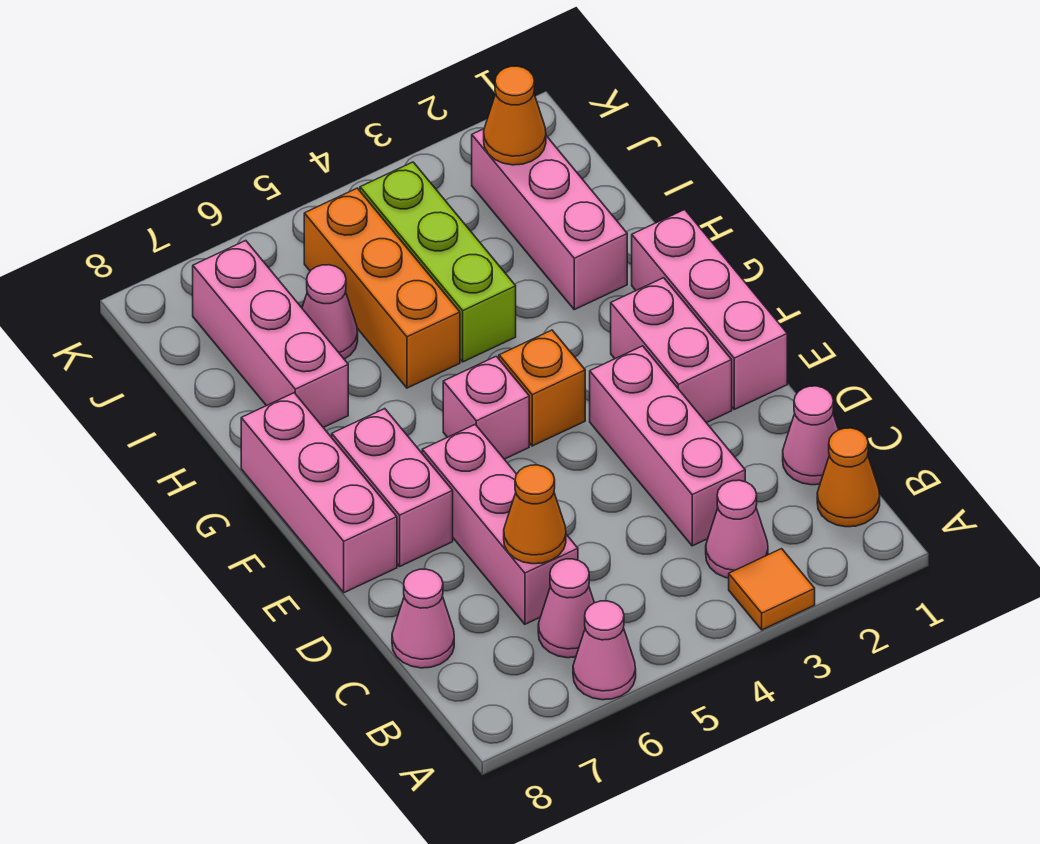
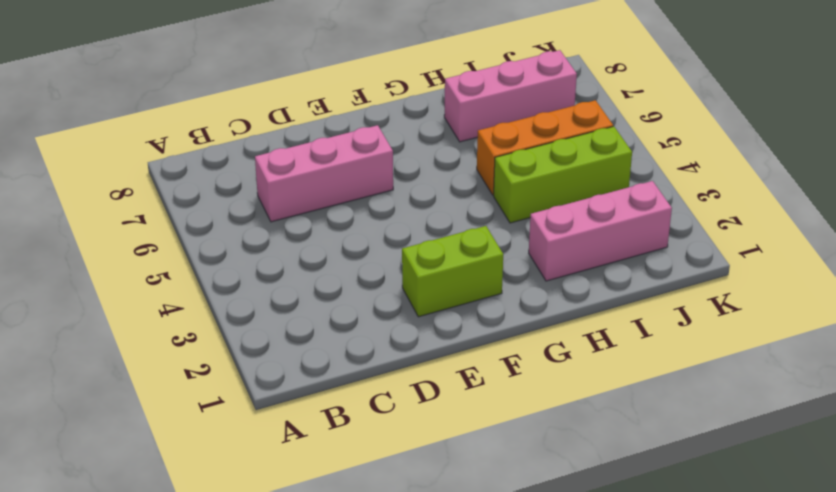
lime brick E2:F2 level 1 -> pink brick E2:F2 level 1
none -> orange tile A3 level 1
none -> pink cone A6 level 1
none -> orange cone B1 level 1

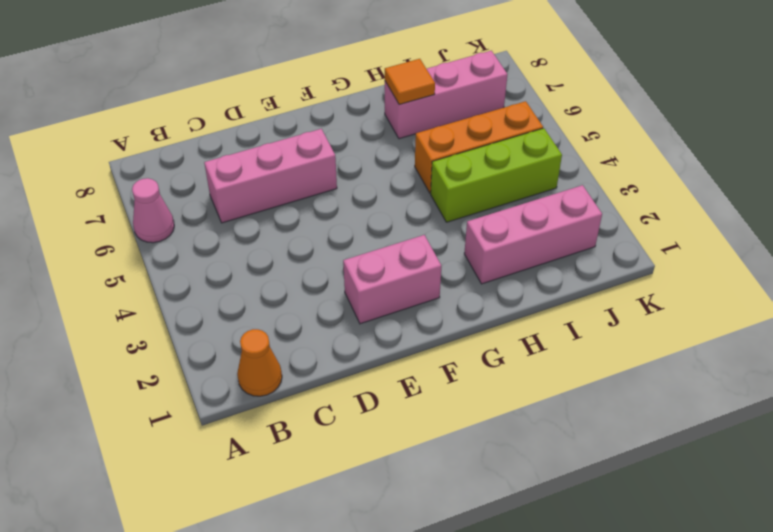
orange tile H7 level 2 -> orange tile A3 level 1
none -> pink cone B3 level 1
none -> pink cone B6 level 1
none -> pink cone C1 level 1

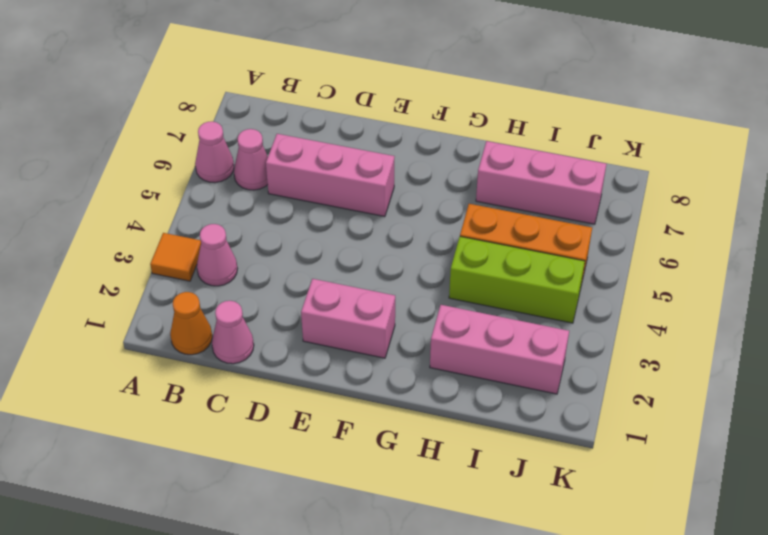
none -> pink brick C3:E3 level 1
none -> pink cone C8 level 1
none -> pink brick E1:G1 level 1

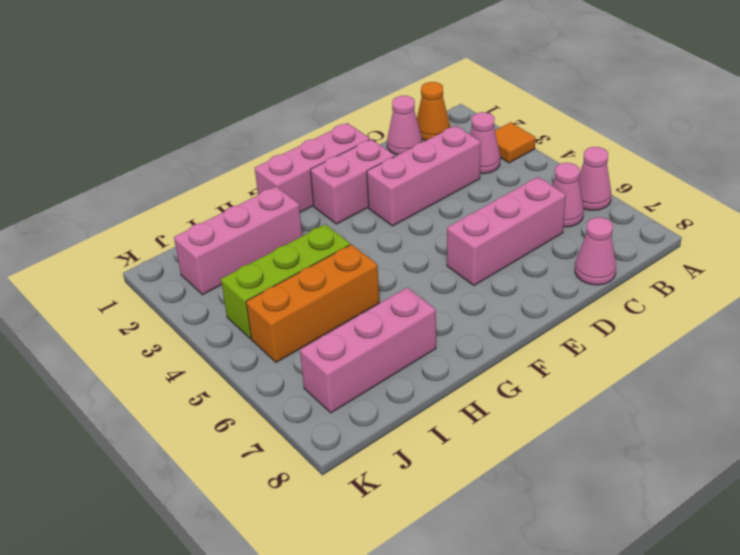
none -> pink brick E7:F7 level 1
none -> pink brick E8:G8 level 1
none -> orange brick F4 level 1

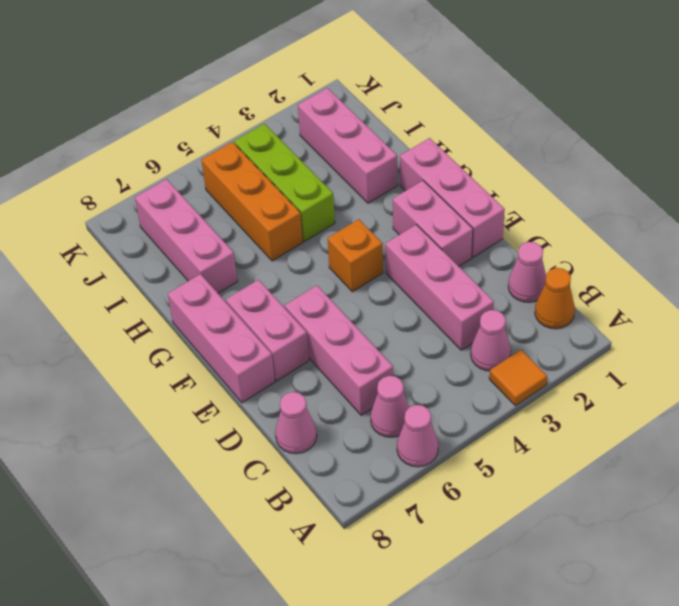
none -> pink brick F5 level 1
none -> pink cone I6 level 1
none -> orange cone C6 level 2

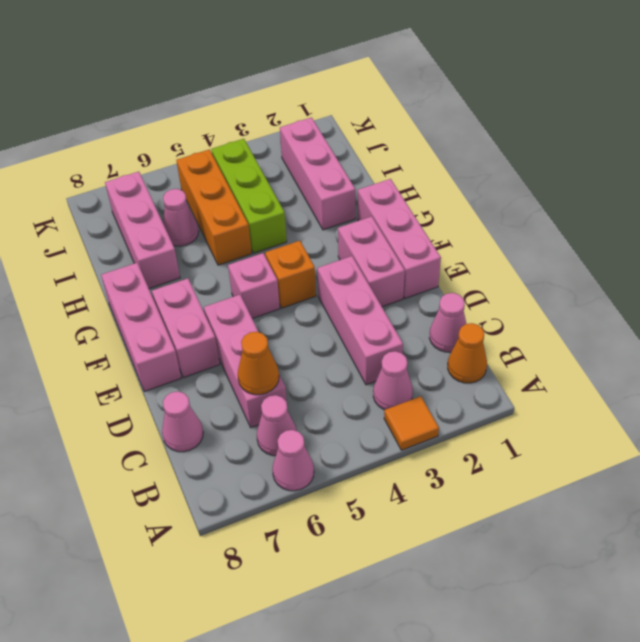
none -> orange cone J2 level 2

